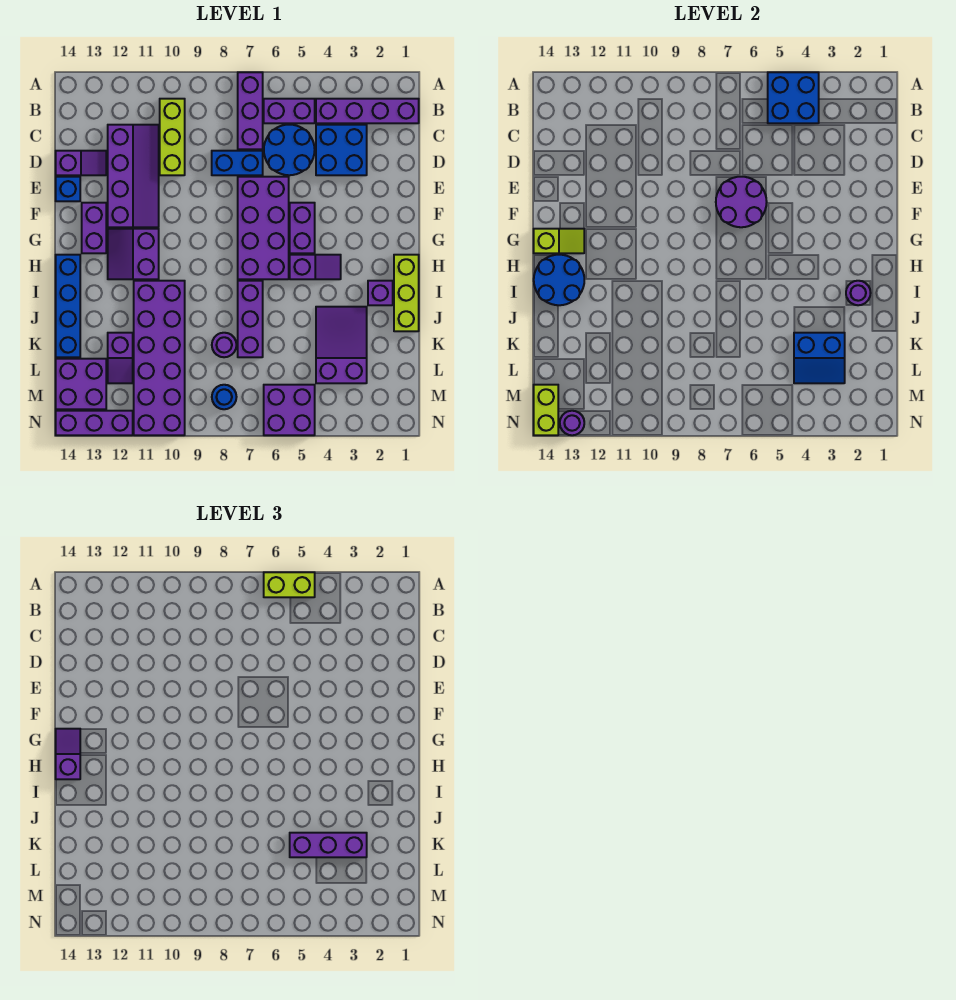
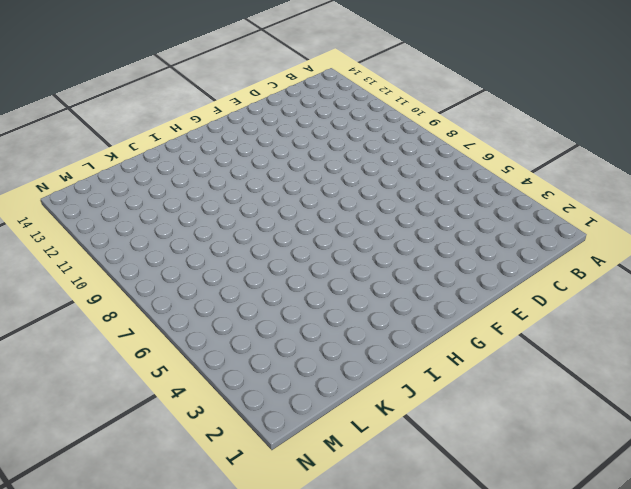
none -> purple brick A7:C7 level 1
none -> purple brick B1:B4 level 1
none -> purple brick B5:B6 level 1
none -> lime brick B10:D10 level 1

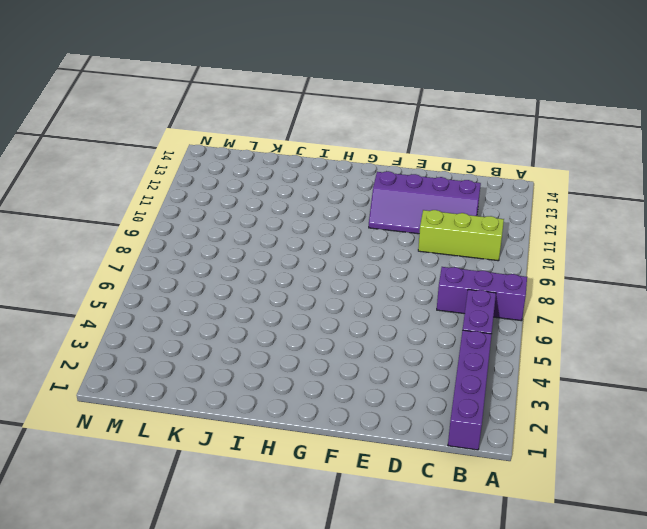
none -> blue brick C3:D4 level 1
none -> blue round brick C5:D6 level 1
none -> blue brick D7:D8 level 1
none -> purple slope D13:D14 level 1 top 14

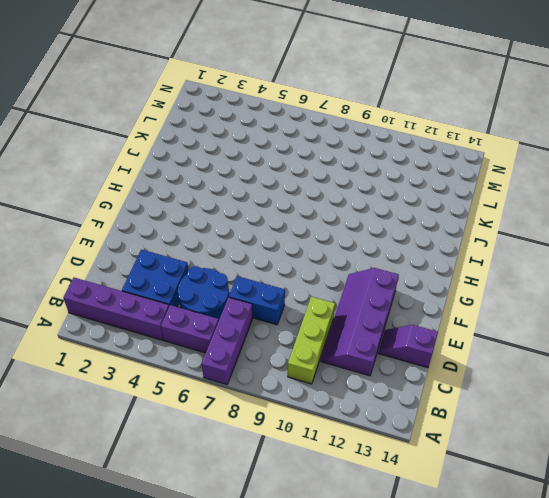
none -> purple brick E6:H7 level 1
none -> blue brick E14 level 1
none -> purple brick F5:G5 level 1
none -> purple brick F13:G13 level 1

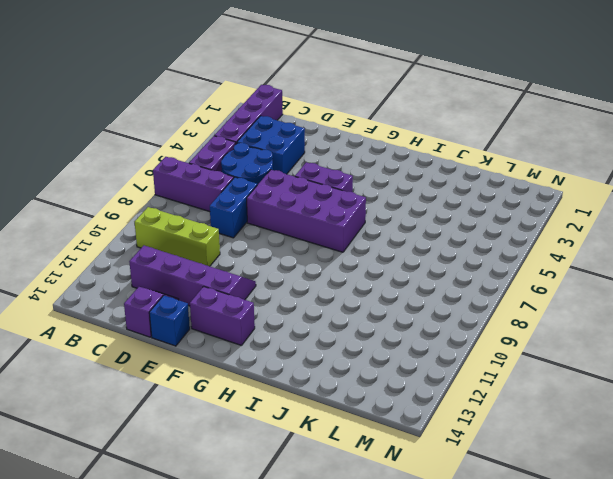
none -> purple slope G11:H12 level 1 top 11
none -> lime brick H1:J1 level 1
none -> purple slope H4:H5 level 1 top 5
none -> blue brick H14:K14 level 1

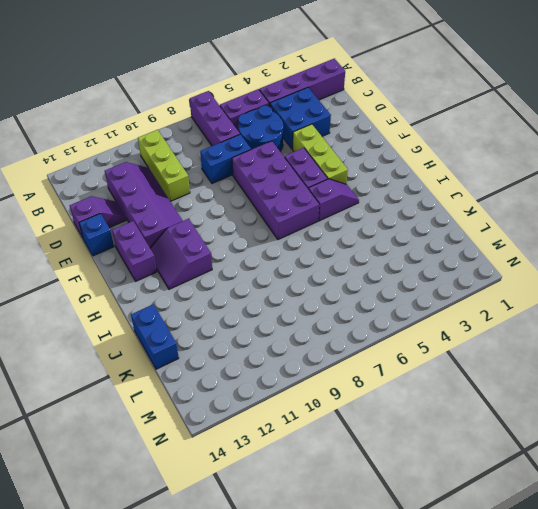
lime brick E4:G4 level 1 -> lime brick H1:J1 level 1
blue brick J14:K14 level 1 -> blue brick H14:K14 level 1
none -> purple brick I2 level 1
none -> purple brick I7:K7 level 1
none -> purple brick I10:N11 level 1
none -> purple slope J3:L4 level 1 top L

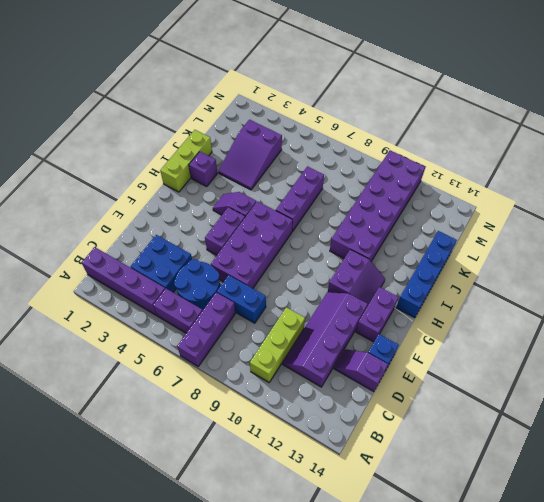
none -> purple round brick K8 level 1
none -> purple slope K12:L12 level 1 top K
none -> purple brick L13:M14 level 1
none -> purple brick M5:N6 level 1

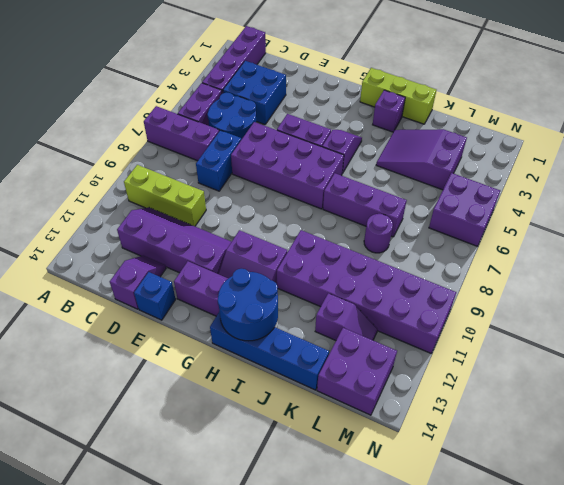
none -> blue round brick M8 level 1
none -> purple brick N12:N14 level 1
none -> blue brick A4:B5 level 2
none -> purple round brick E6:F7 level 2

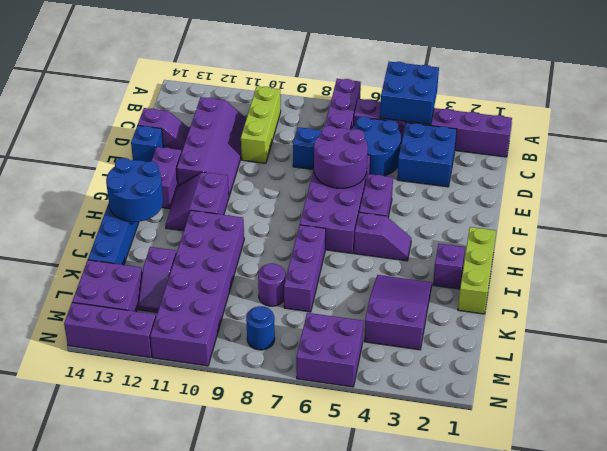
none -> lime slope G13:G14 level 2 top 14
none -> purple round brick I2 level 2
none -> blue slope K3:L4 level 2 top K
none -> lime brick M14:N14 level 2

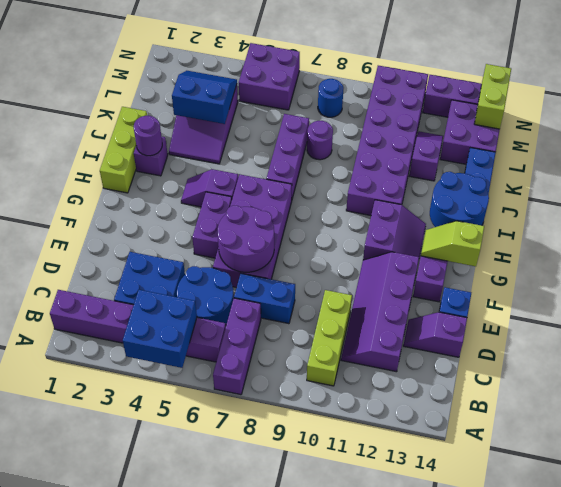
none -> purple round brick N13 level 2
none -> lime brick A5:A6 level 3
none -> purple slope G14:H14 level 3 top H
none -> purple brick K3:K5 level 3

